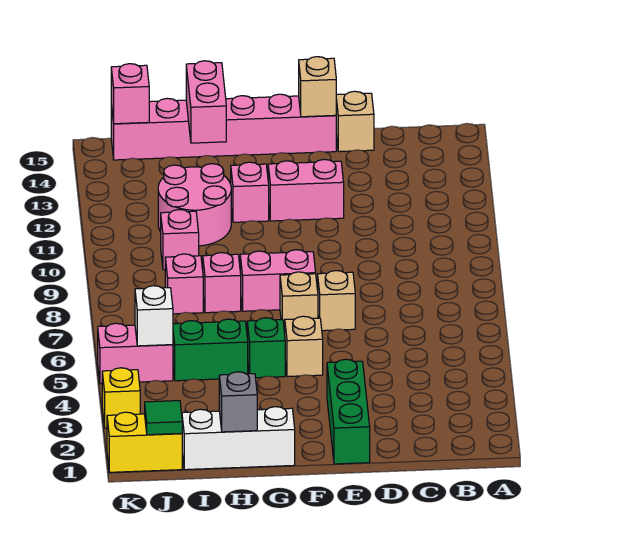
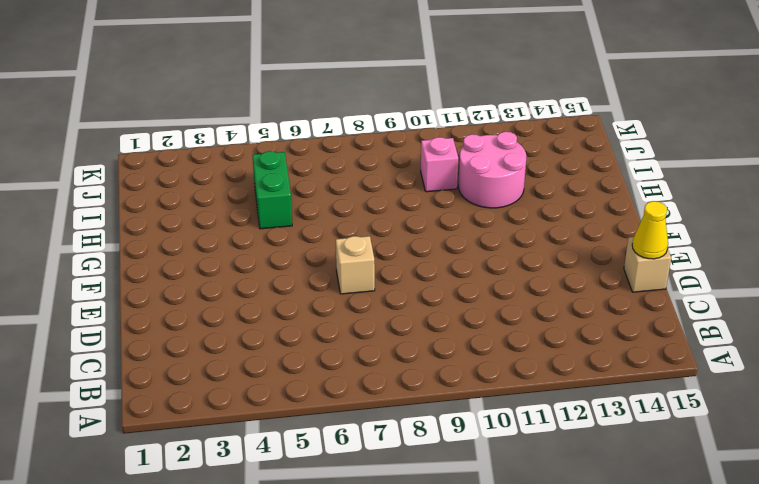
yellow cone D15 level 2 -> none
none -> green brick E1:E3 level 1
none -> pink brick E12:F12 level 1
none -> pink brick E15:J15 level 1

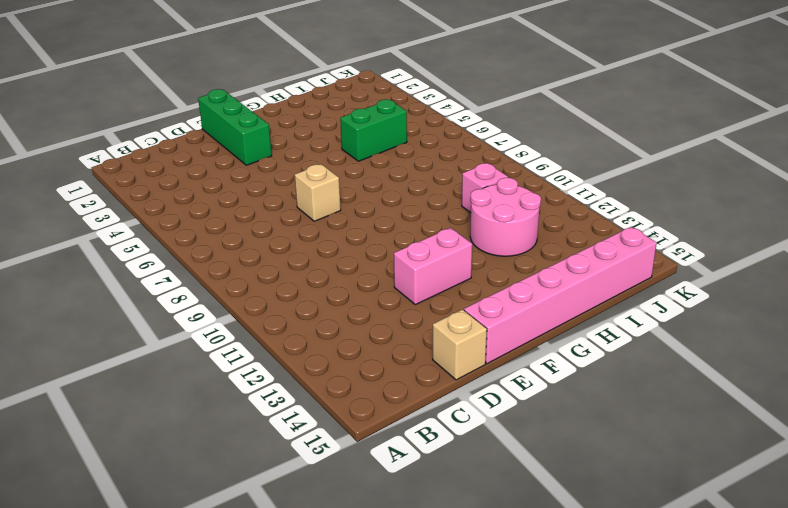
none -> tan brick F5 level 1
none -> tan brick F7 level 1
none -> pink brick F8:G8 level 1

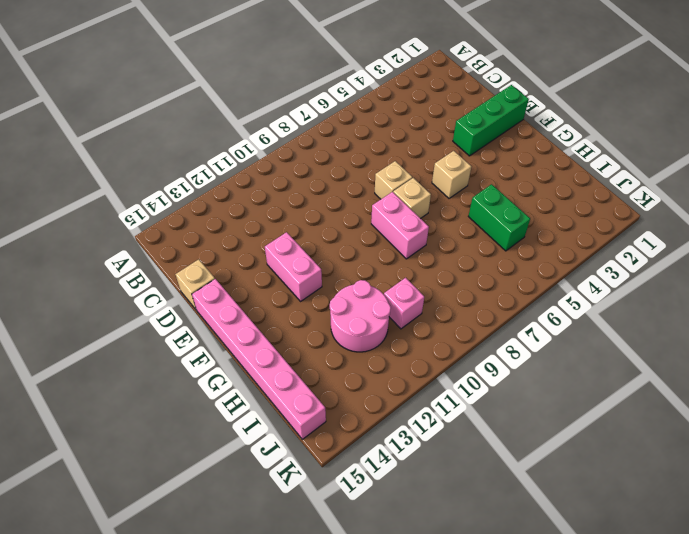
none -> white brick G1:I1 level 1
none -> green brick G5 level 1
none -> pink brick G12 level 1

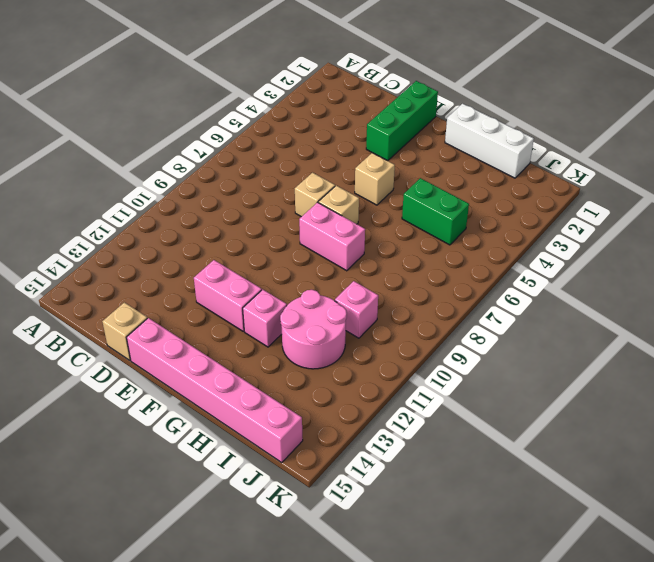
none -> green brick G5 level 1
none -> pink brick H8 level 1
none -> pink brick I8 level 1

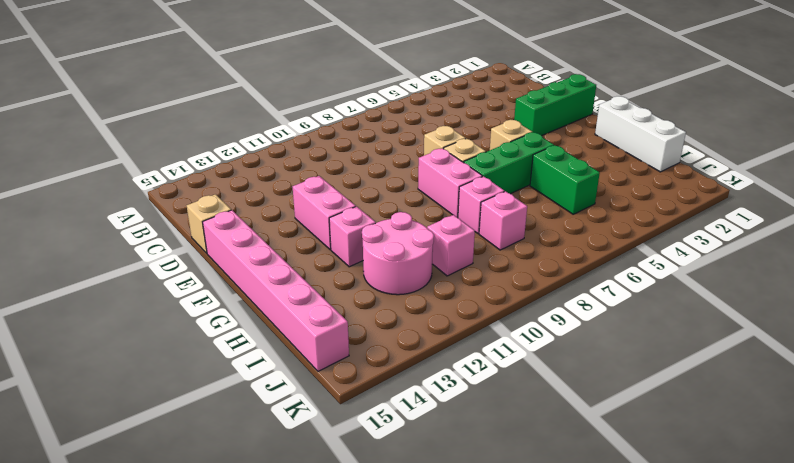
green brick G5:G7 level 1 -> green brick G5 level 1
none -> yellow brick J1:K1 level 1
none -> pink brick J5:K5 level 1
none -> yellow brick K3 level 1

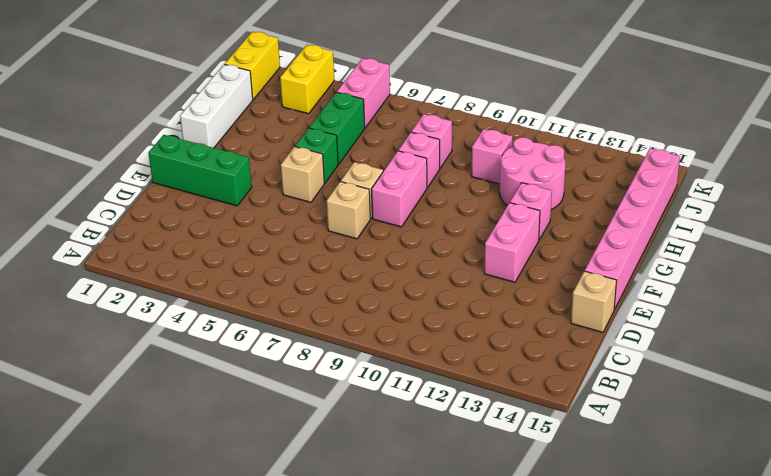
yellow brick J3:K3 level 1 -> yellow brick K3 level 1
none -> tan brick E15 level 2
none -> grey brick H1 level 2
none -> pink brick H14:H15 level 2

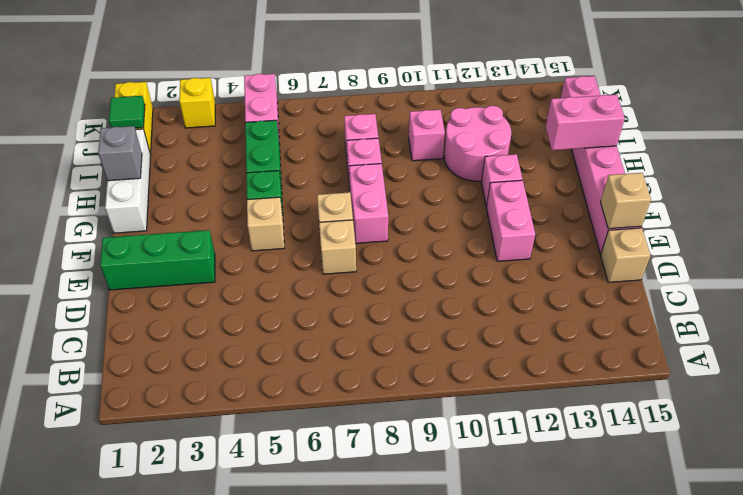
none -> white brick J5 level 2
none -> pink brick J15 level 2

